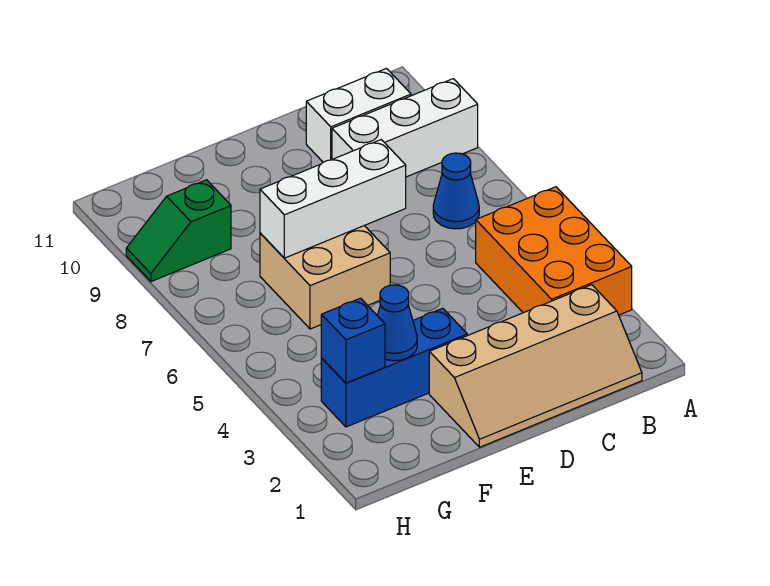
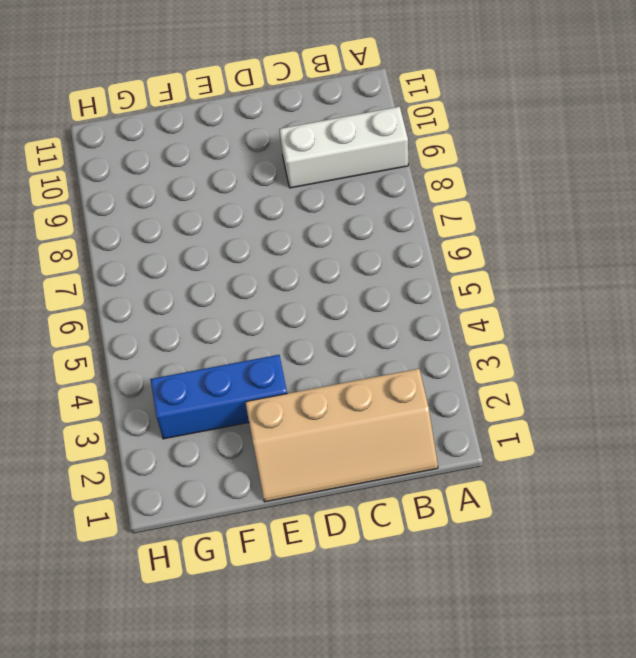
none -> orange brick A3:B5 level 1
none -> blue cone B7 level 1

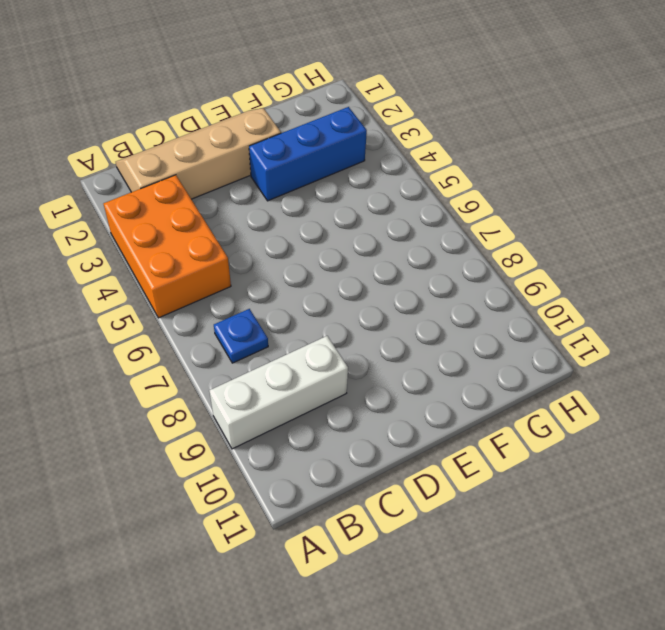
blue plate B7 level 1 -> blue cone B7 level 1
none -> white brick B10:C10 level 1
none -> tan brick E6:F7 level 1

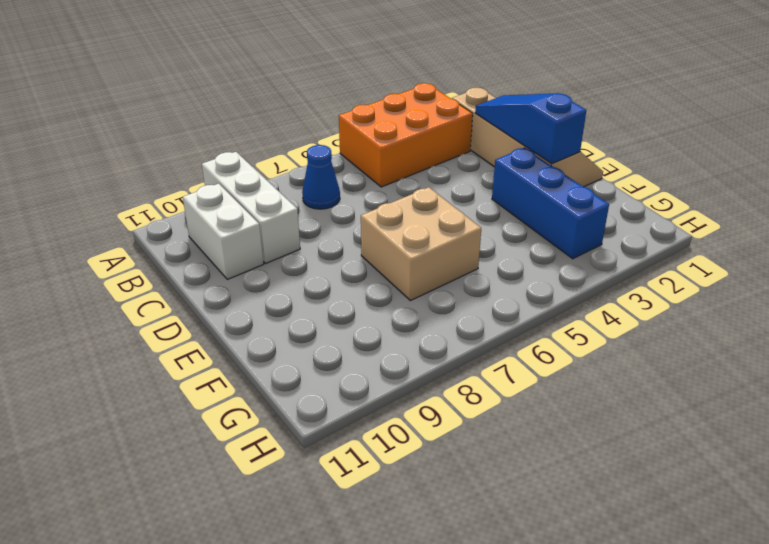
blue slope C2:E2 level 2 top E -> none
none -> green slope G9:H9 level 1 top G
none -> white brick D7:F7 level 2

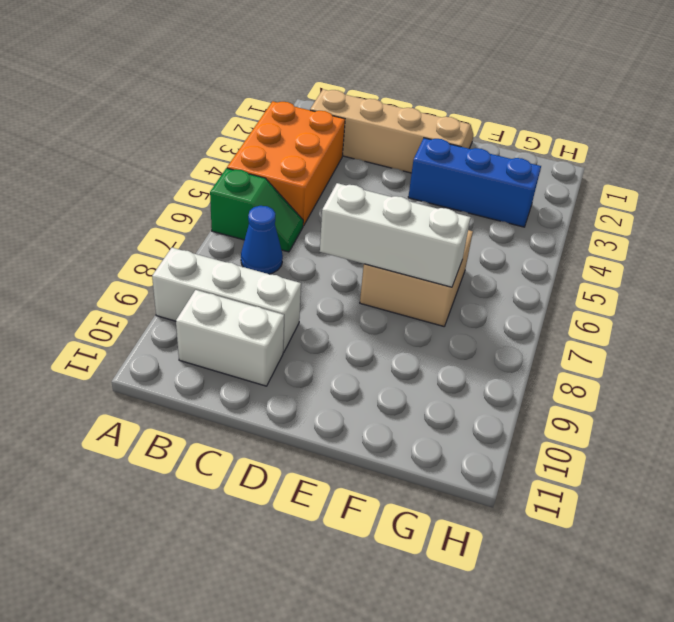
green slope A6:B6 level 1 top A -> green slope G9:H9 level 1 top G
none -> blue cone F3 level 2
none -> blue brick G3 level 2

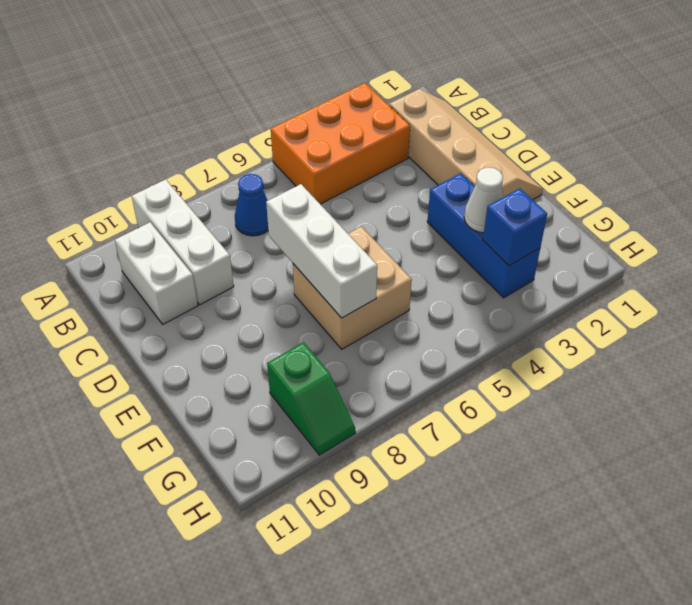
white cone F3 level 2 -> blue cone F3 level 2

